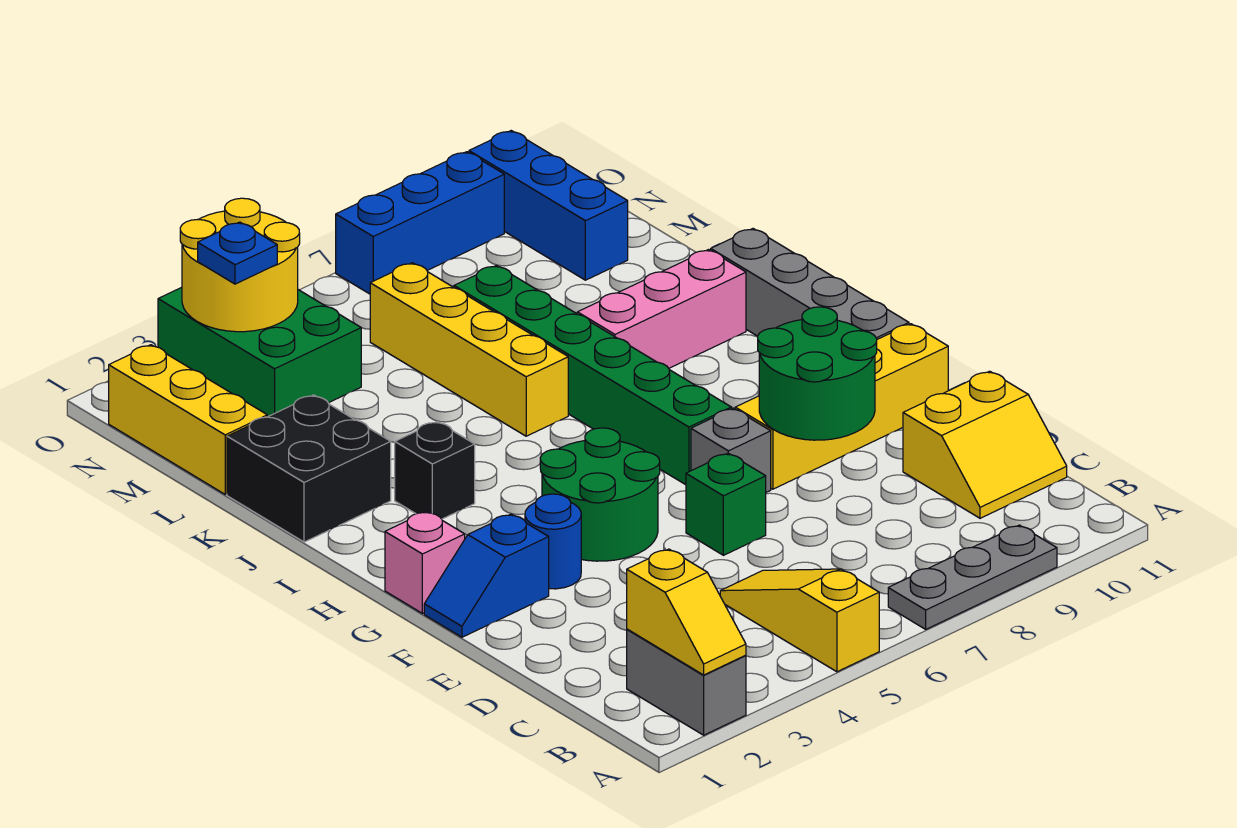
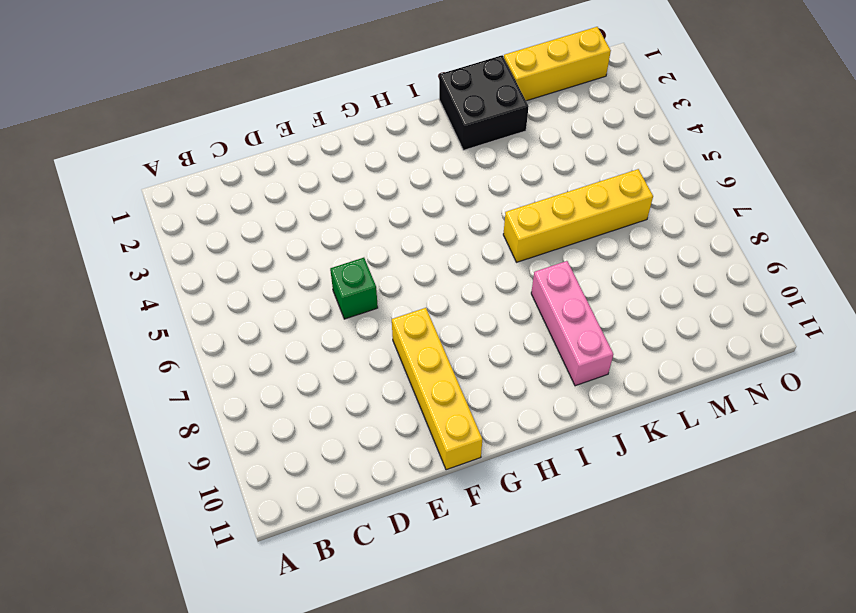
none -> grey brick A2:B2 level 1
none -> yellow slope A5:C5 level 1 top A
none -> grey plate A7:A9 level 1

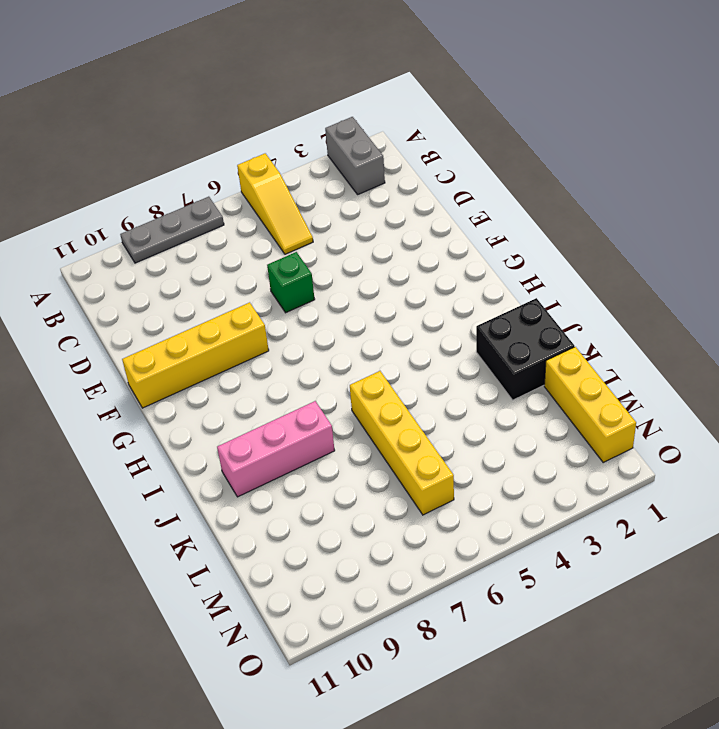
none -> yellow slope C10:D11 level 1 top D
none -> blue slope F1:F2 level 1 top 2
none -> blue round brick F3 level 1

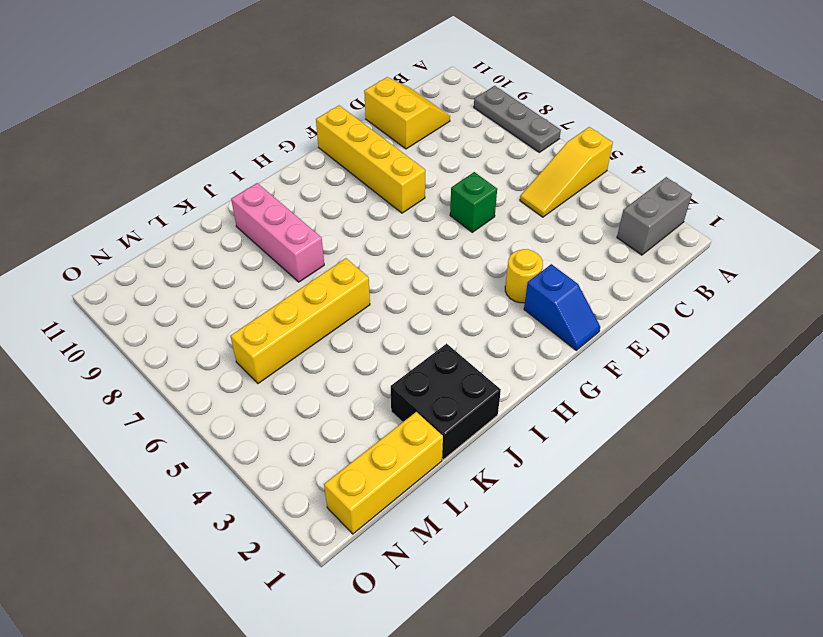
yellow round brick F3 level 1 -> blue round brick F3 level 1
none -> green round brick F4:G5 level 1
none -> grey brick F7 level 1
none -> pink brick G1 level 1

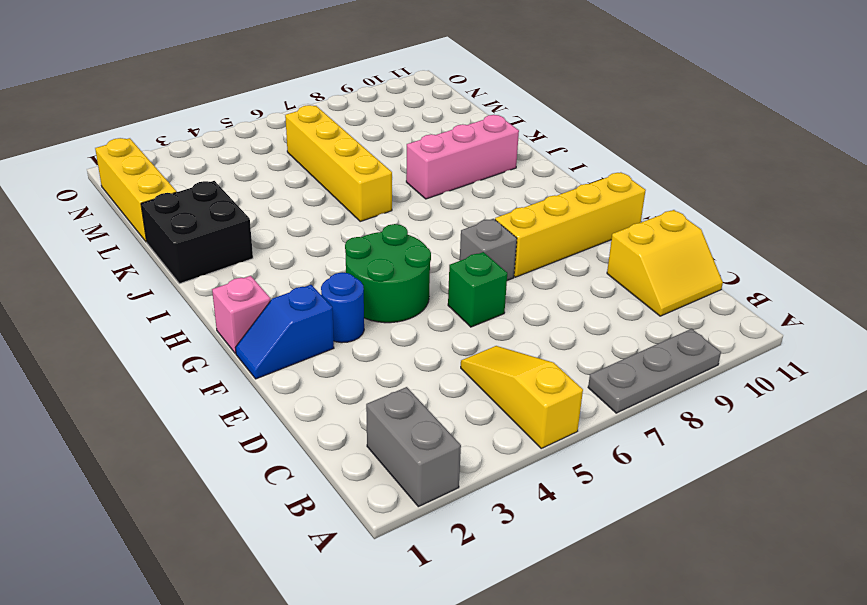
none -> green brick G7:L7 level 1
none -> grey brick G11:J11 level 1
none -> black brick I3 level 1

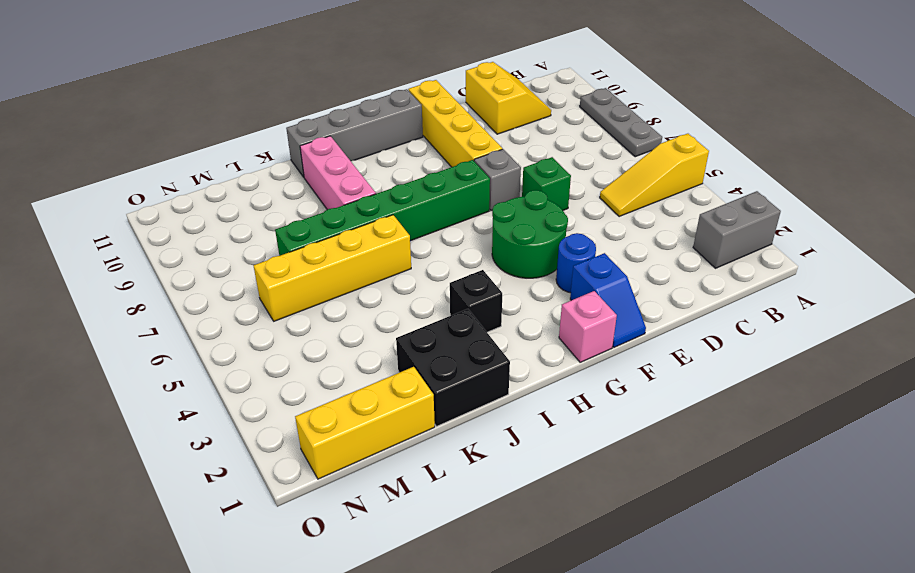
none -> green brick M3:O4 level 1
none -> blue brick M10:O10 level 1
none -> blue brick O7:O9 level 1

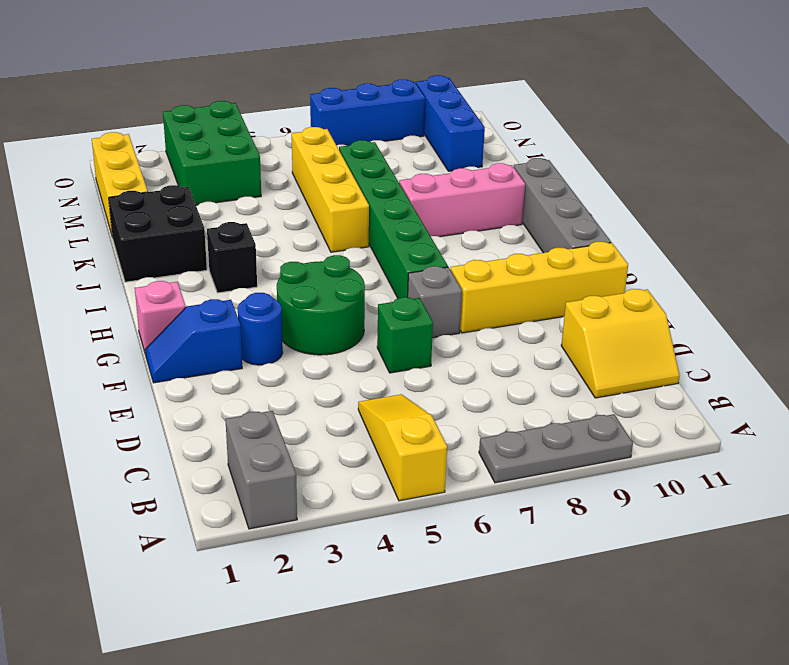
none -> yellow slope A2:B2 level 2 top B
none -> green round brick E8:F9 level 2
none -> yellow round brick N3:O4 level 2

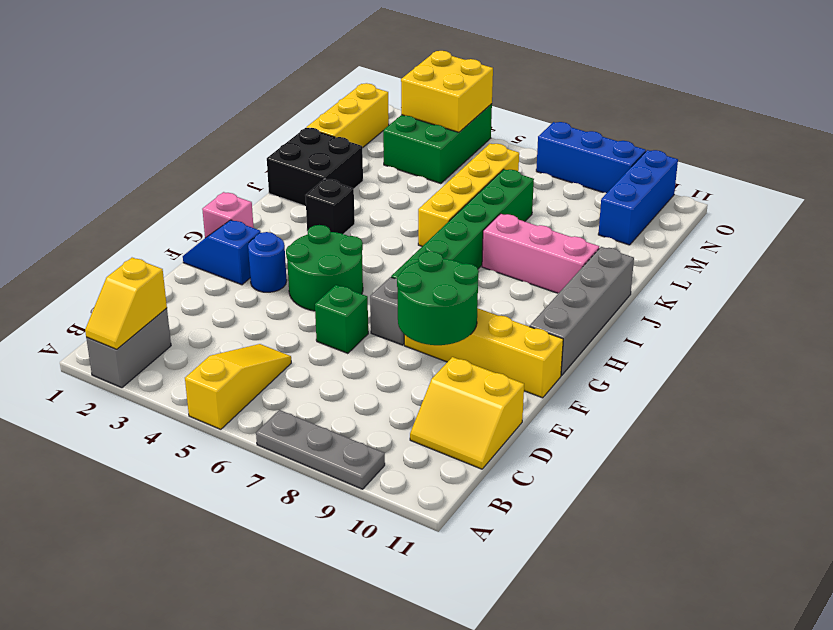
yellow brick N3:O4 level 2 -> yellow round brick N3:O4 level 2
none -> blue plate N3 level 3

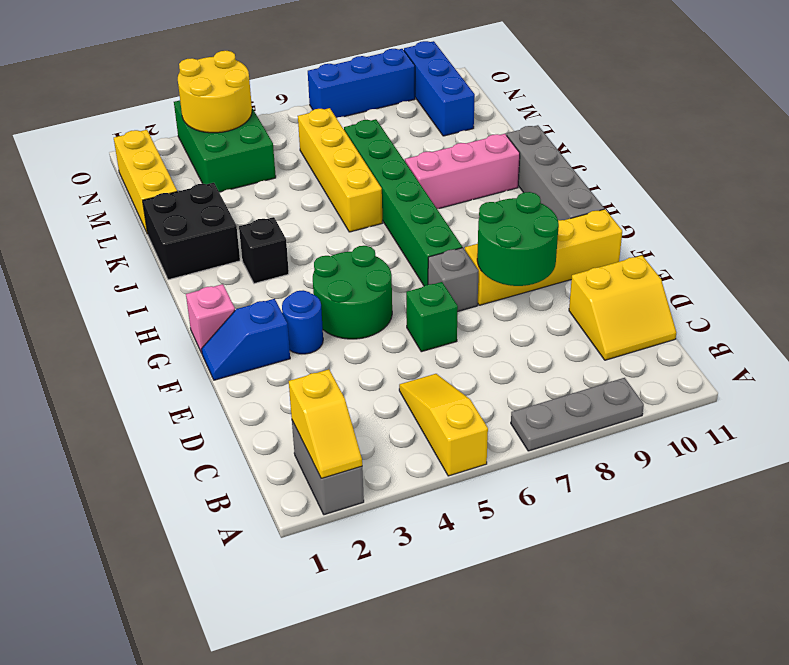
none -> blue plate N3 level 3

